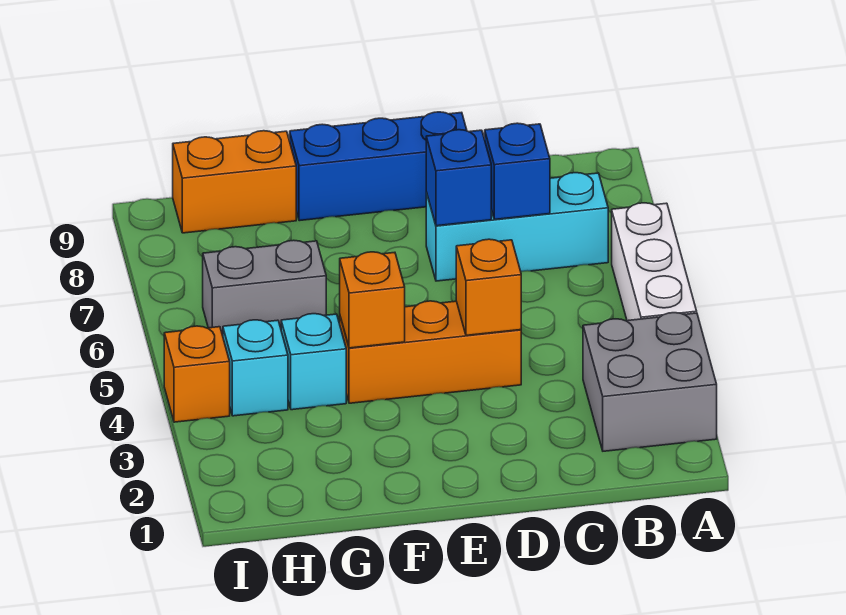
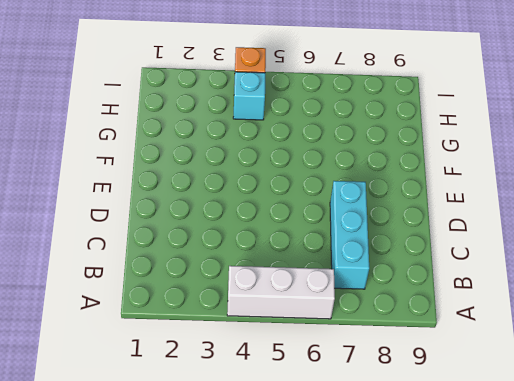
none -> grey brick A2:B3 level 1
none -> orange brick D4:F4 level 1
none -> blue brick D9:F9 level 1

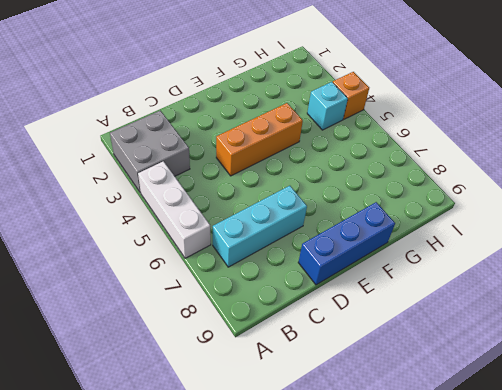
none -> cyan brick G4 level 1
none -> grey brick G6:H6 level 1
none -> orange brick G9:H9 level 1

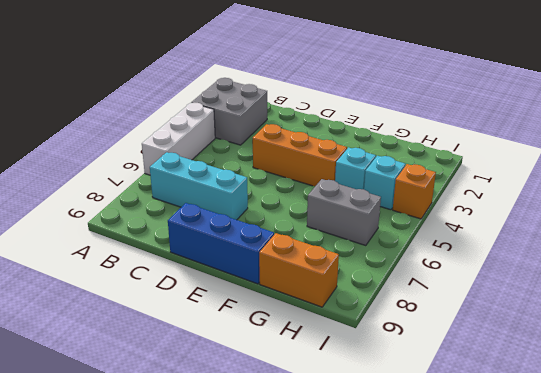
none -> blue brick C7 level 2
none -> orange brick D4 level 2
none -> blue brick D7 level 2

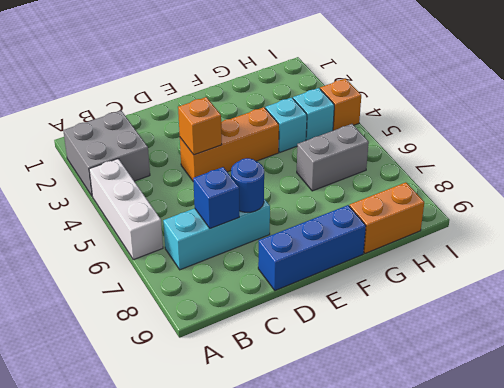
blue round brick D7 level 2 -> blue brick D7 level 2
none -> orange brick F4 level 2

